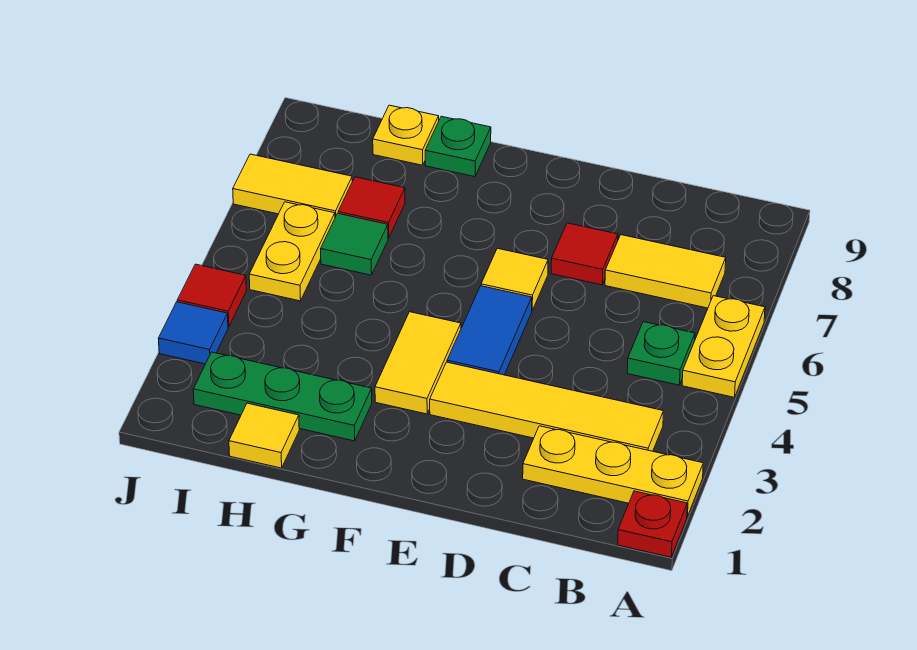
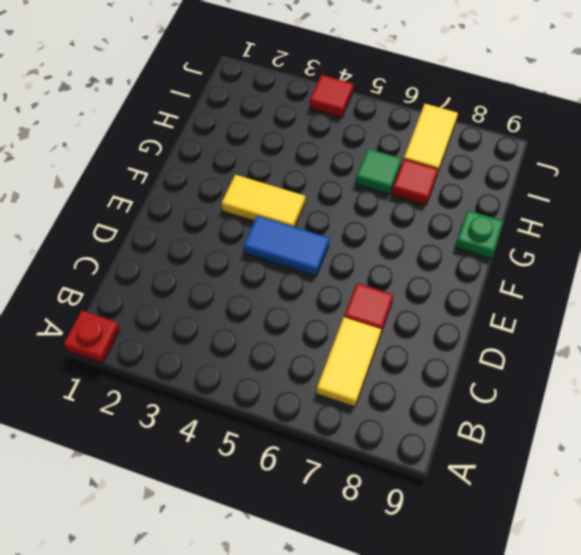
none -> yellow plate A2:C2 level 1
none -> yellow plate A5:A6 level 1
none -> yellow tile B3:E3 level 1

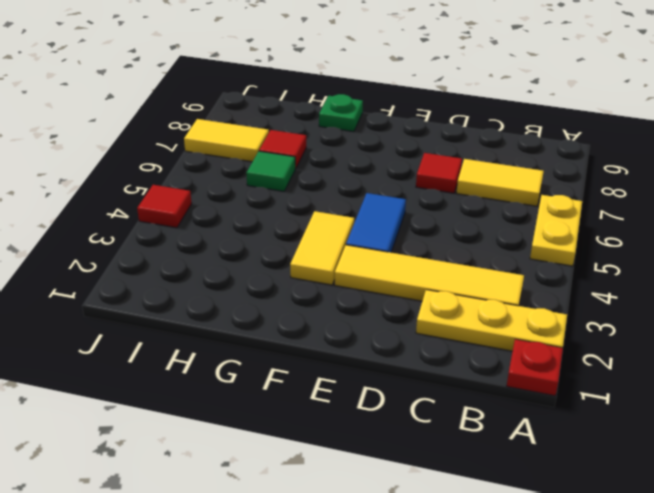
none -> green plate B5 level 1
none -> yellow tile E6 level 1
none -> green plate G2:I2 level 1

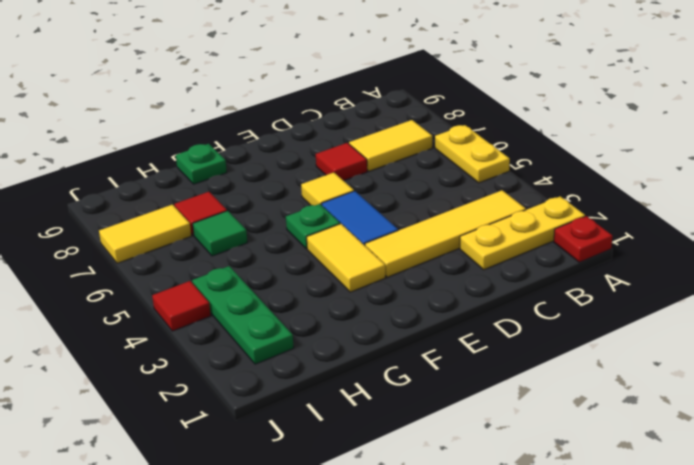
green plate F5 level 1 -> green plate B5 level 1
green plate I2:I4 level 1 -> green plate G2:I2 level 1
none -> yellow tile H1 level 1
none -> yellow plate H9 level 1
none -> yellow plate I5:I6 level 1

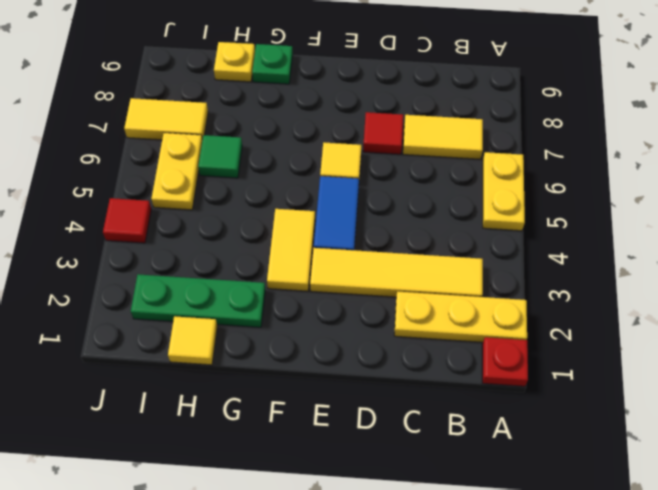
none -> green plate B5 level 1
none -> red tile H7 level 1
none -> blue tile J3 level 1

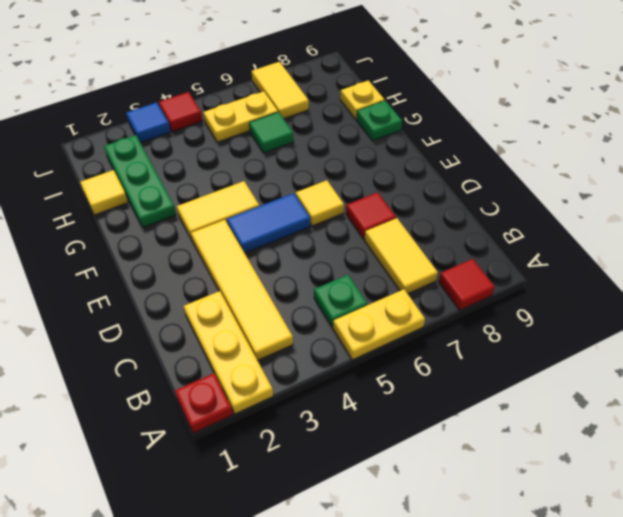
red tile A8 level 1 -> red tile H7 level 1

